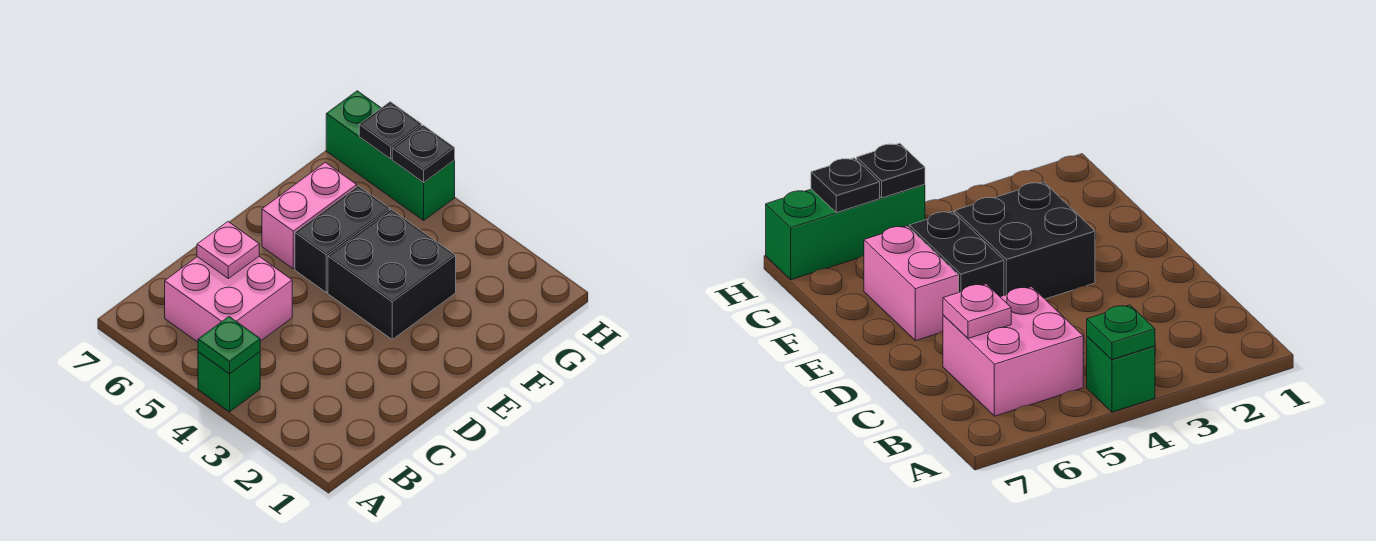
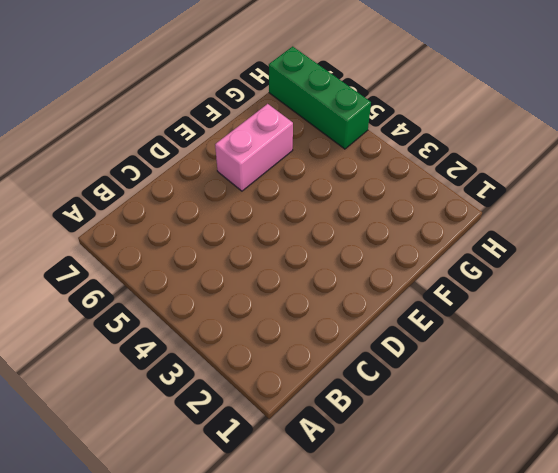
none -> green brick A4 level 1
none -> pink brick B5:C6 level 1

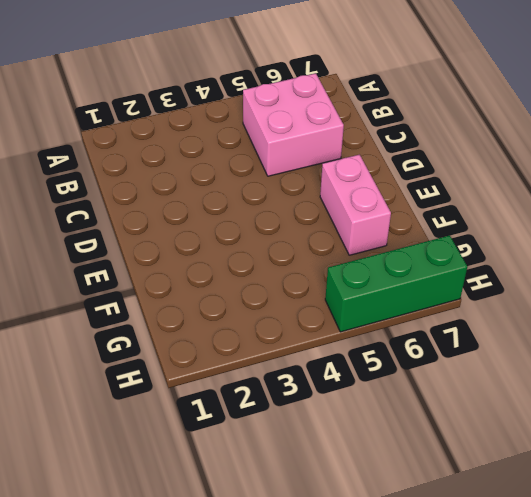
none -> green brick A4 level 1
none -> black brick E3:F4 level 1

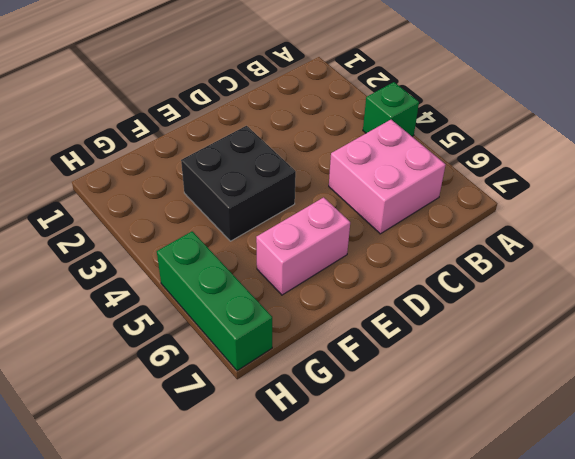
none -> black brick E5:F5 level 1
none -> green plate A4 level 2

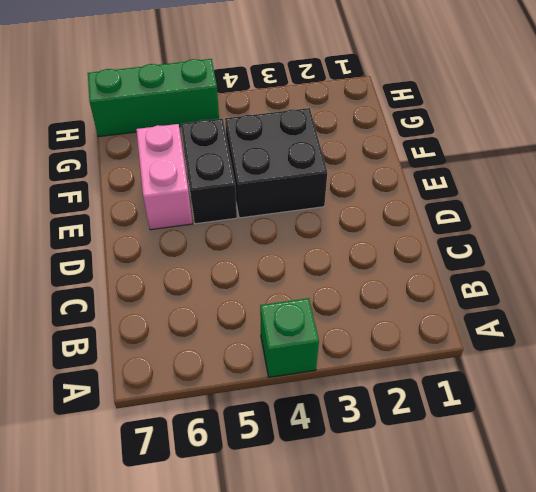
none -> pink brick B5:C6 level 1
none -> green plate A4 level 2

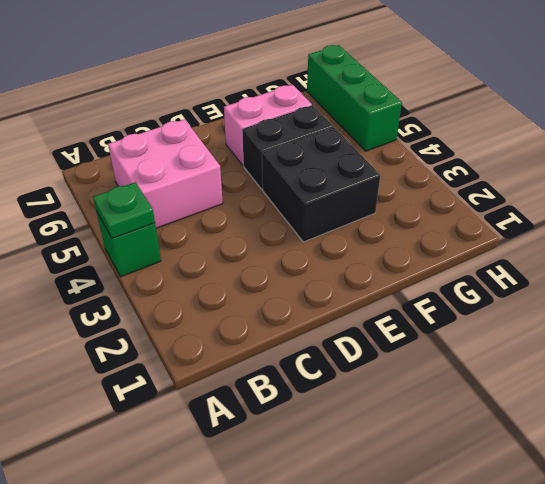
none -> pink plate C6 level 2
none -> black plate H5 level 2

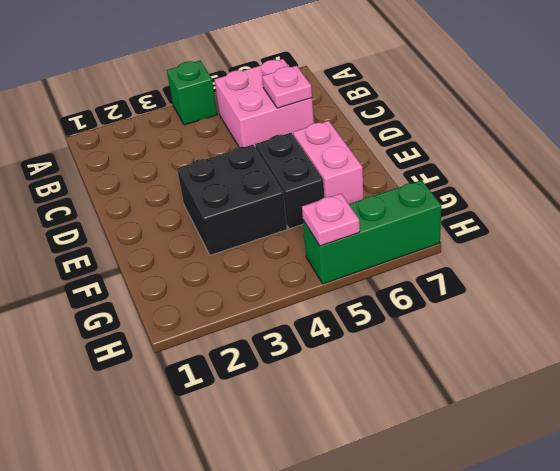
pink plate H5 level 2 -> black plate H5 level 2
none -> green plate A4 level 2
none -> black plate H6 level 2

